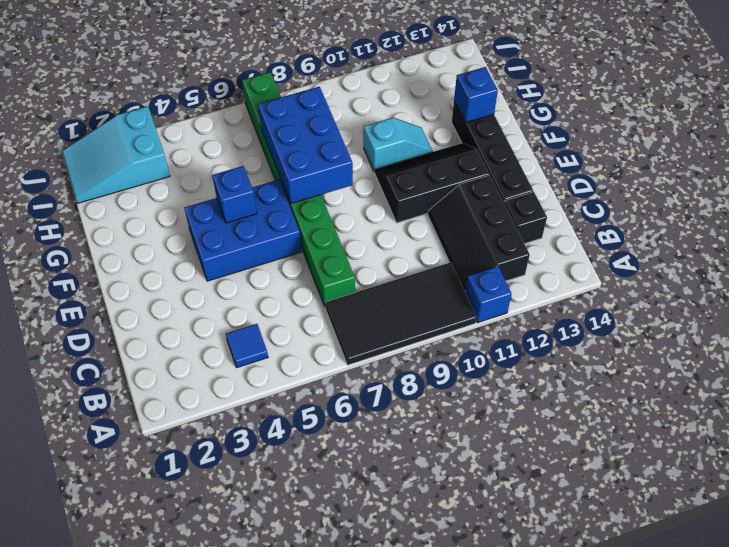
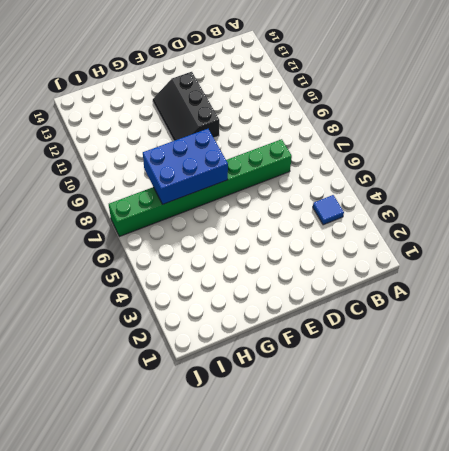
none -> black tile A7:B10 level 1
none -> blue brick A11 level 1
none -> black slope B11:D12 level 1 top 12

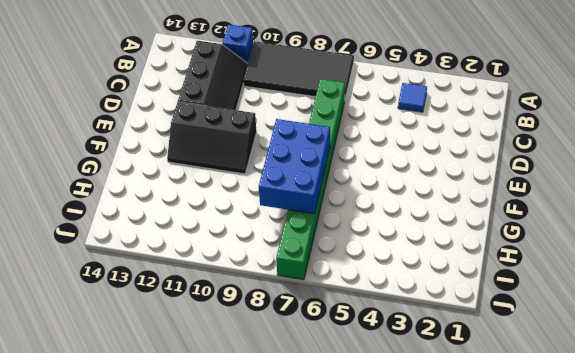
none -> black brick C13 level 1
none -> black brick D13:G13 level 1
none -> blue brick E4:F6 level 1

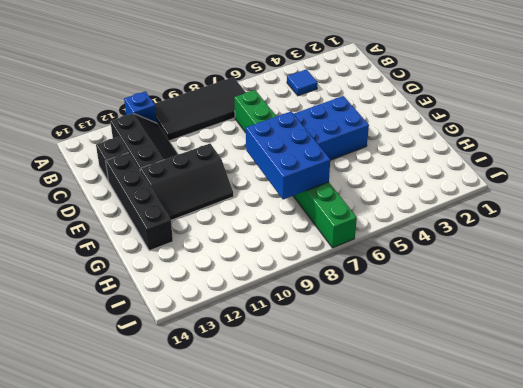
none -> cyan slope G10:G11 level 1 top 10
none -> cyan slope I1:J3 level 1 top 3
none -> blue brick F5 level 2

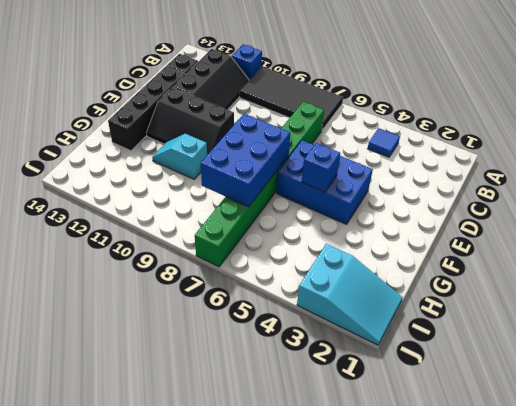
none -> blue brick G13 level 2

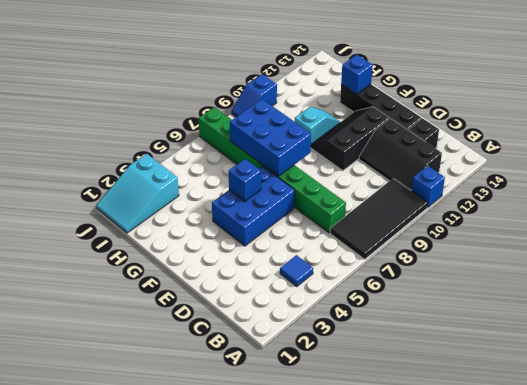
blue slope J9:J10 level 1 top 10 -> none

